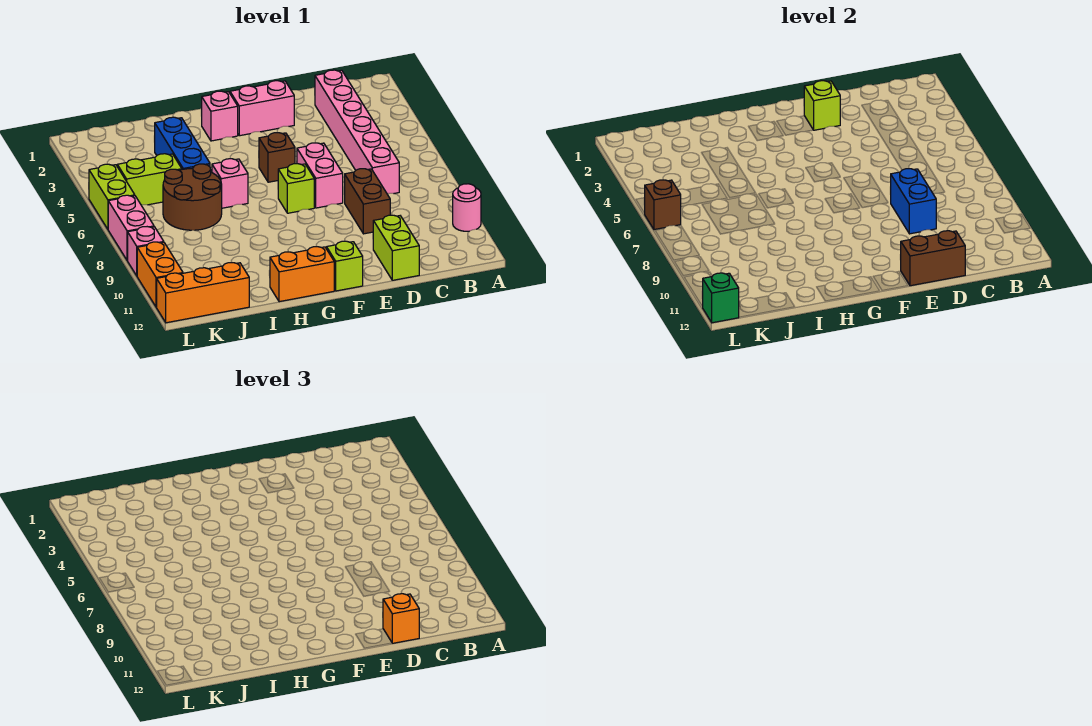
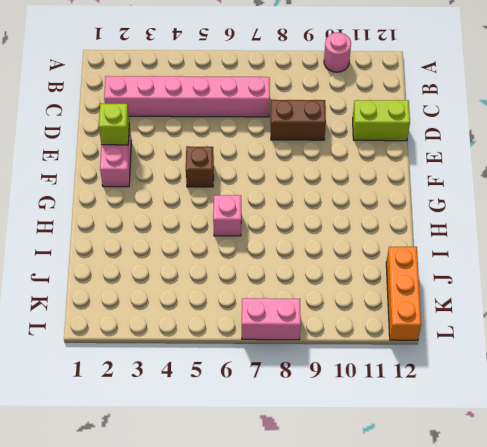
none -> pink brick E6:E7 level 1
none -> lime brick F7 level 1
none -> lime brick F12 level 1

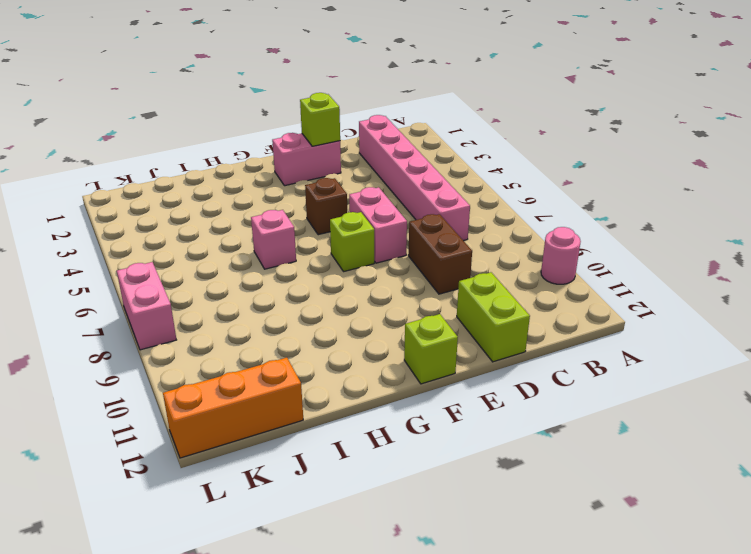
none -> pink brick G2 level 1
none -> orange brick G12:H12 level 1
none -> blue brick I3:I5 level 1

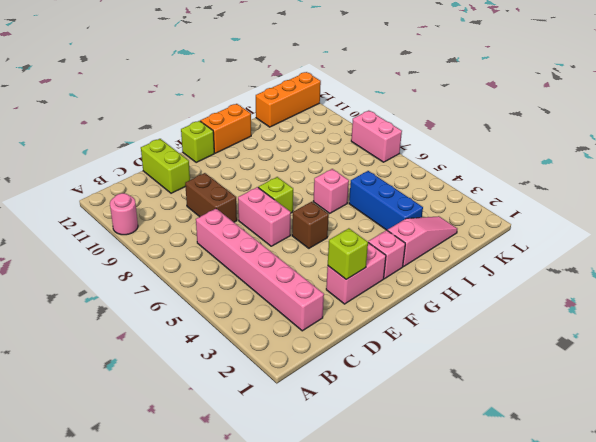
pink slope H2:J2 level 1 top H -> none
none -> brown round brick I6:J7 level 1
none -> lime brick J5:K5 level 1
none -> lime brick L5:L6 level 1

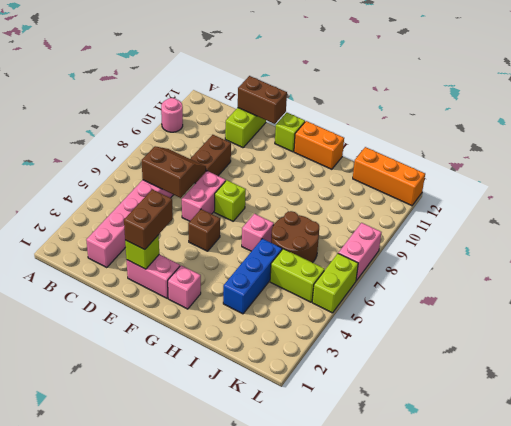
brown slope C6:D7 level 2 top 6 -> none
brown brick E2:E3 level 3 -> none
none -> pink brick L9 level 1
none -> orange brick L10:L11 level 1
none -> blue brick D8:D9 level 2

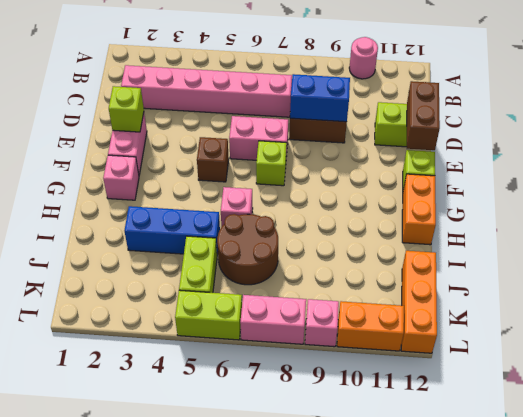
none -> brown brick L6 level 2
none -> green brick L12 level 2
none -> orange brick D12 level 3

